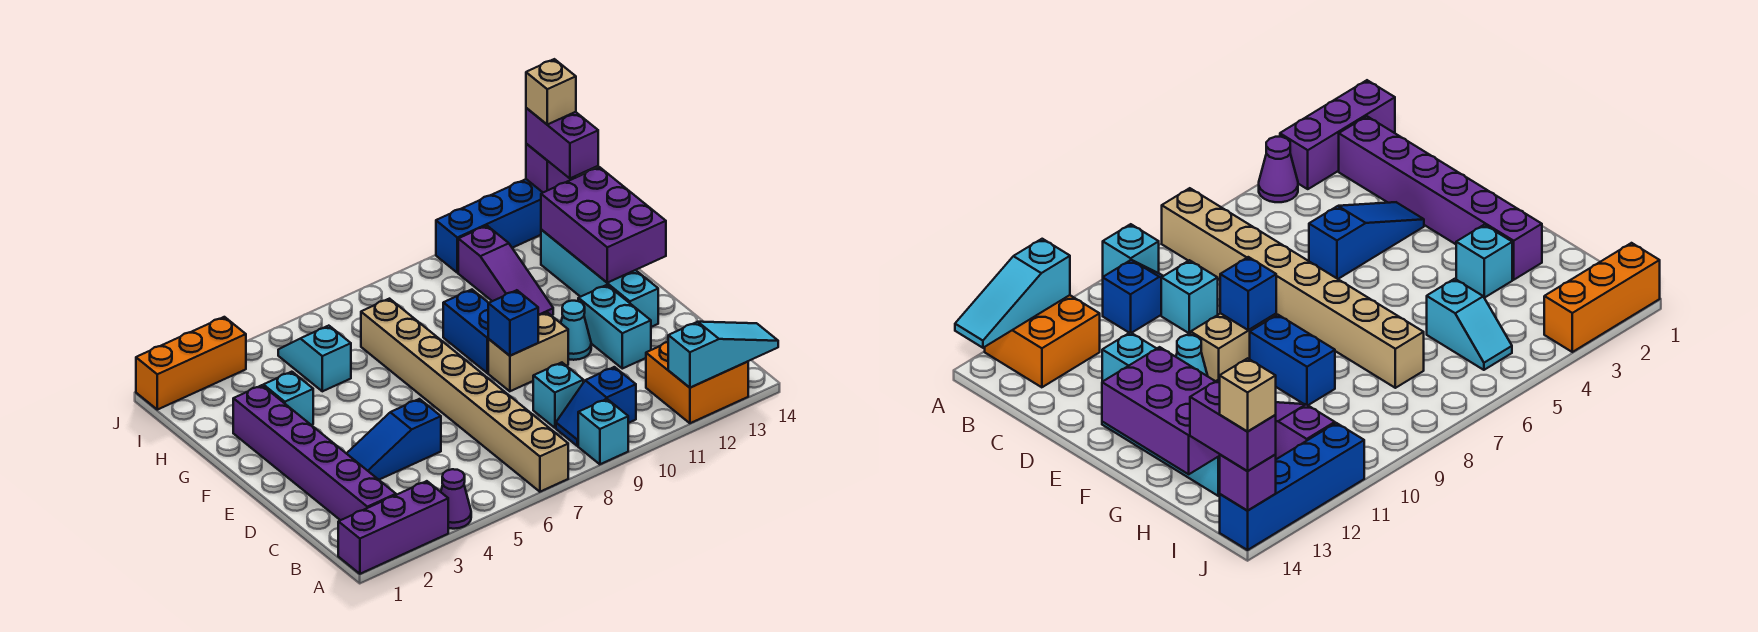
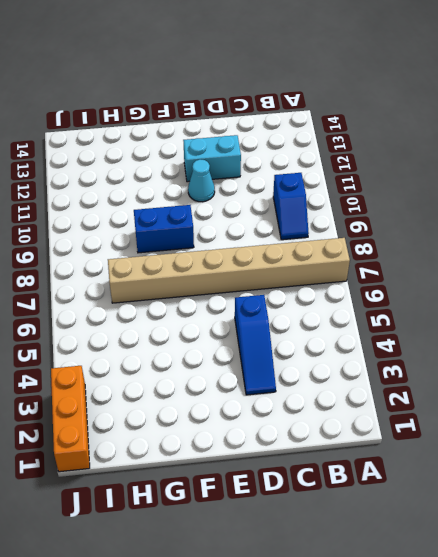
none -> purple brick A1:A3 level 1
none -> purple cone A4 level 1
none -> cyan brick A9 level 1

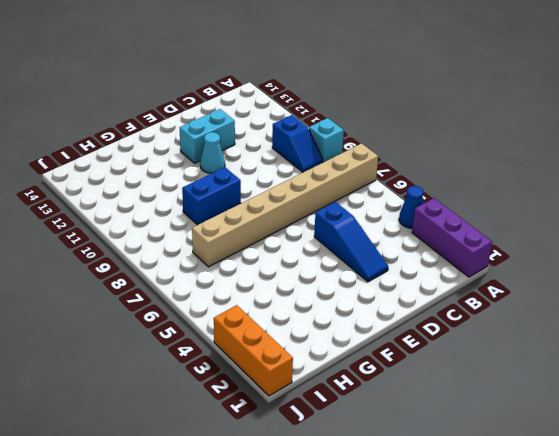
blue cone A4 level 1 -> purple cone A4 level 1
none -> orange brick A12:B13 level 1
none -> purple brick B2:G2 level 1
none -> cyan brick C9 level 1

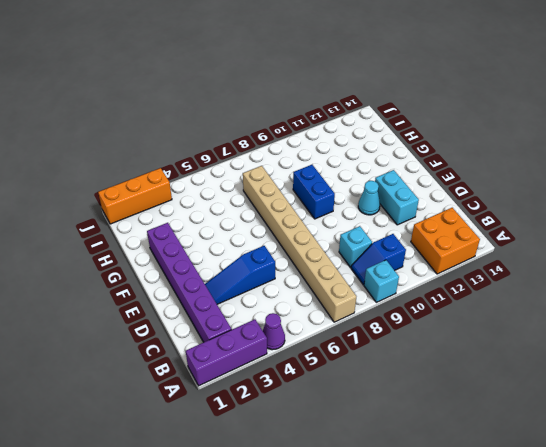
none -> tan brick E9:E10 level 1
none -> cyan brick E13:H13 level 1
none -> cyan brick G3 level 1

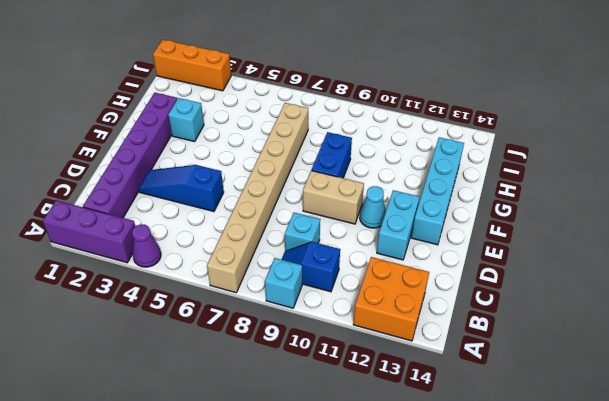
none -> purple slope G11:I11 level 1 top I
none -> cyan slope H5:I5 level 1 top H
none -> blue brick J11:J14 level 1

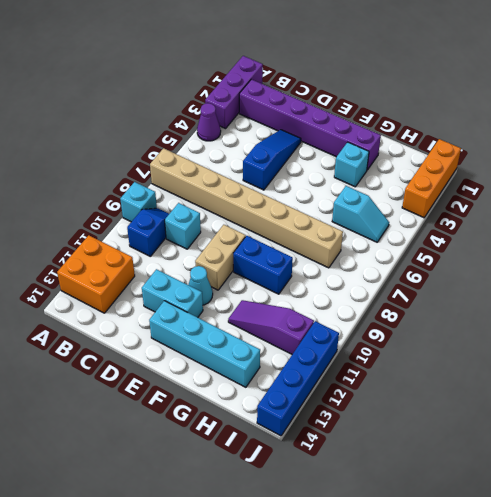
none -> cyan slope A12:A14 level 2 top 12
none -> blue brick E9 level 2
none -> purple brick F13:H14 level 2

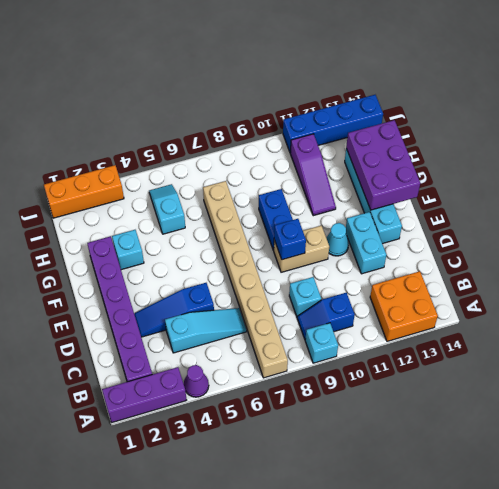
cyan slope C4:C6 level 1 top 4 -> cyan slope A12:A14 level 2 top 12
none -> purple brick J14 level 2
none -> purple brick I14:J14 level 3
none -> tan brick J14 level 4

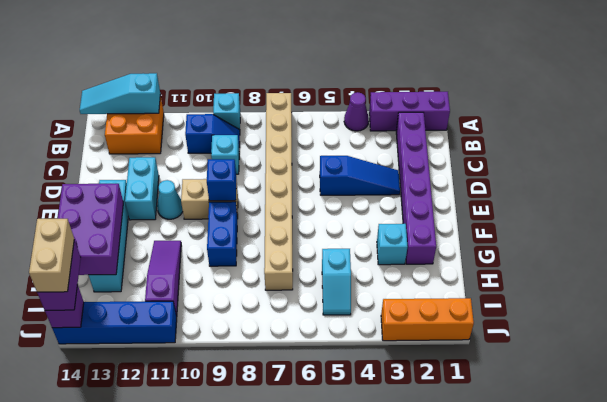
tan brick I14:J14 level 4 -> tan brick J14 level 4

